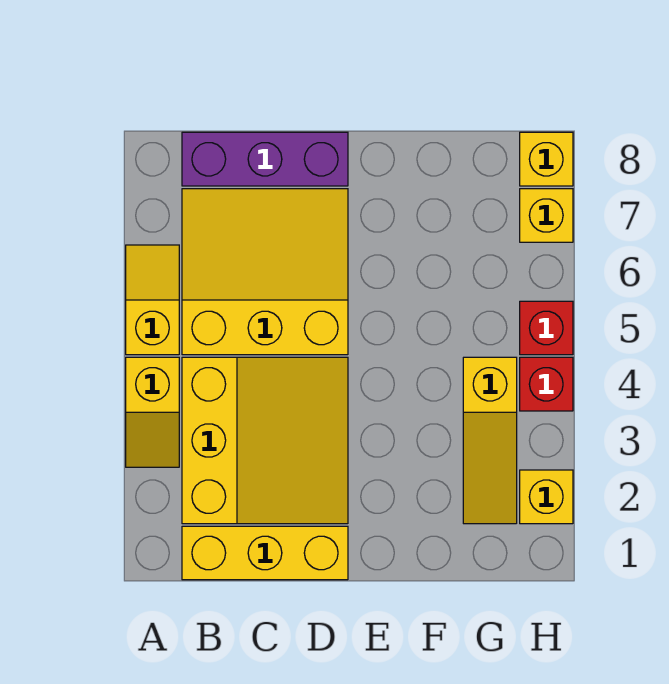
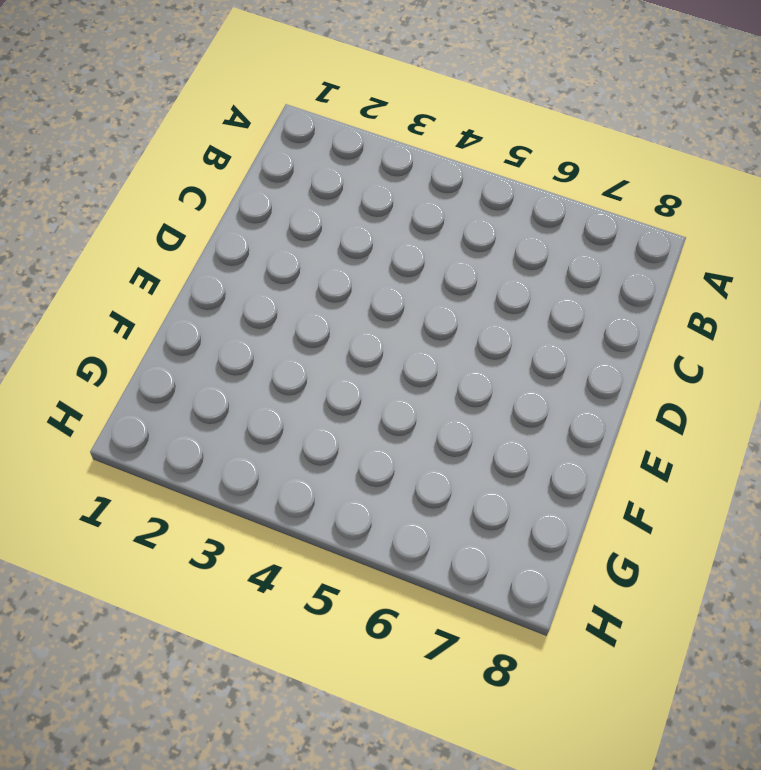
none -> yellow slope A3:A4 level 1 top 4
none -> yellow slope A5:A6 level 1 top 5
none -> yellow brick B1:D1 level 1

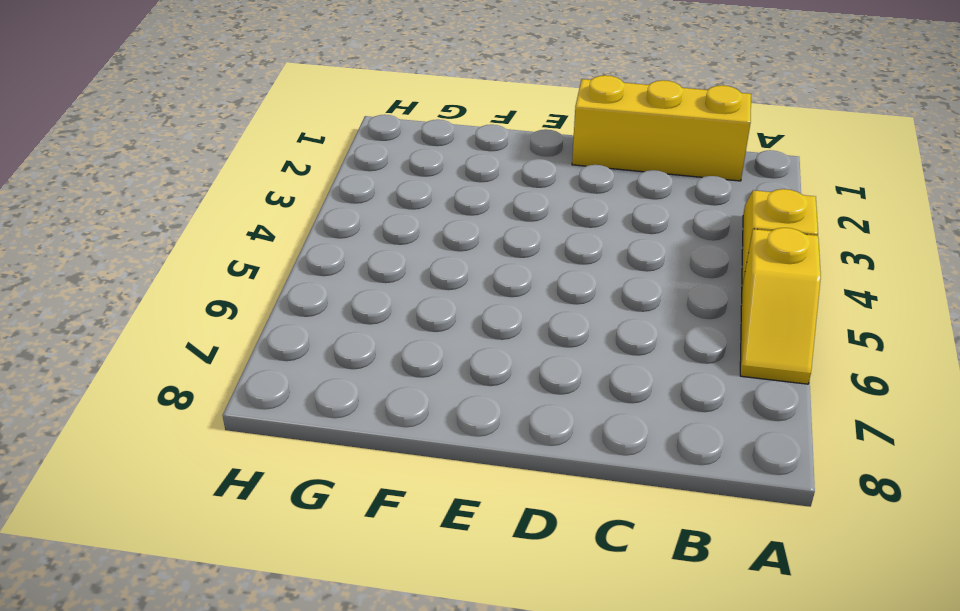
none -> yellow slope B2:D4 level 1 top B
none -> yellow slope B5:D7 level 1 top 5
none -> purple brick B8:D8 level 1

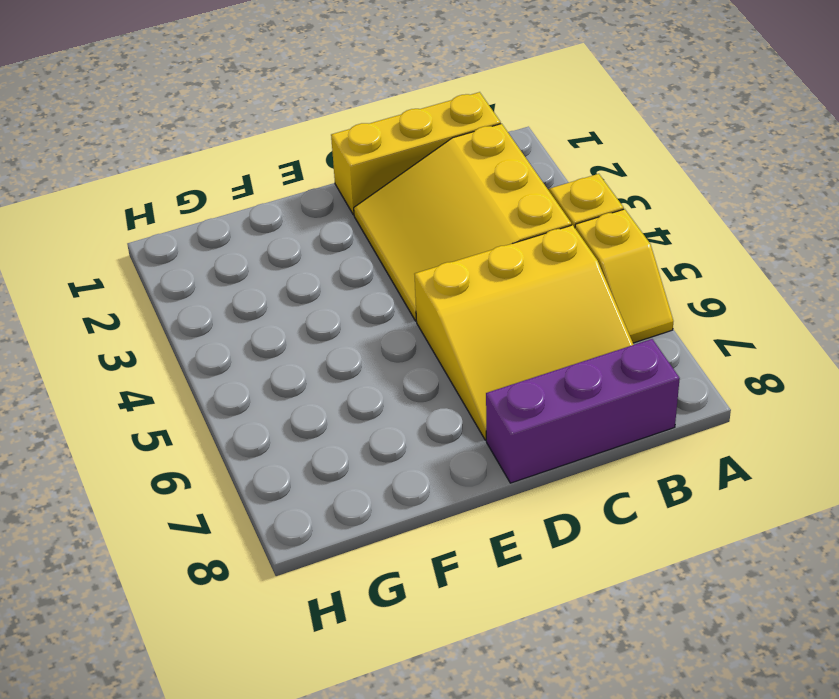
none -> yellow slope G2:G4 level 1 top 4
none -> yellow brick H2 level 1
none -> red brick H4 level 1

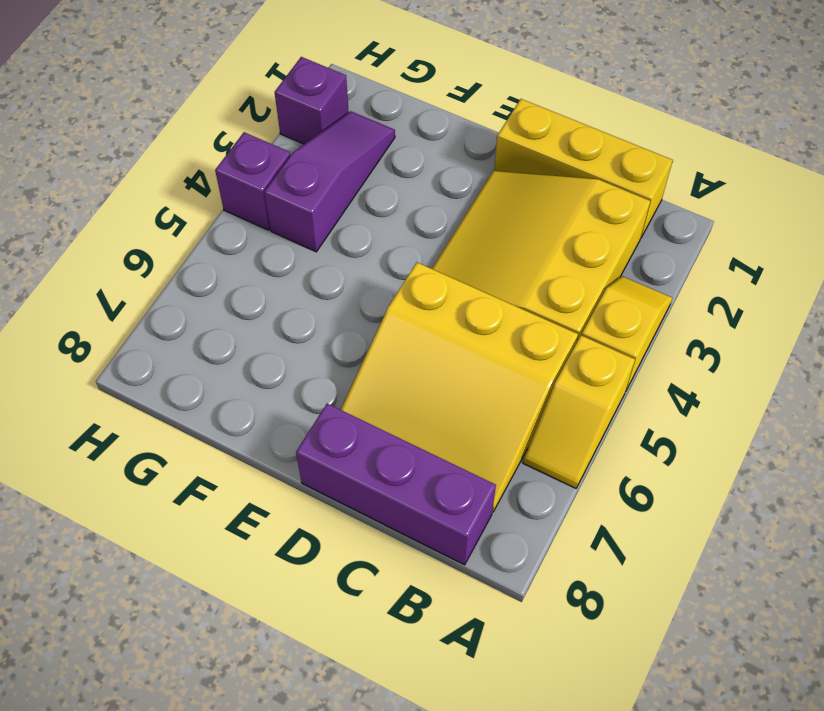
purple slope G2:G4 level 1 top 4 -> yellow slope G2:G4 level 1 top 4
purple brick H2 level 1 -> yellow brick H2 level 1
purple brick H4 level 1 -> red brick H4 level 1
none -> red brick H5 level 1
none -> yellow brick H7 level 1
none -> yellow brick H8 level 1

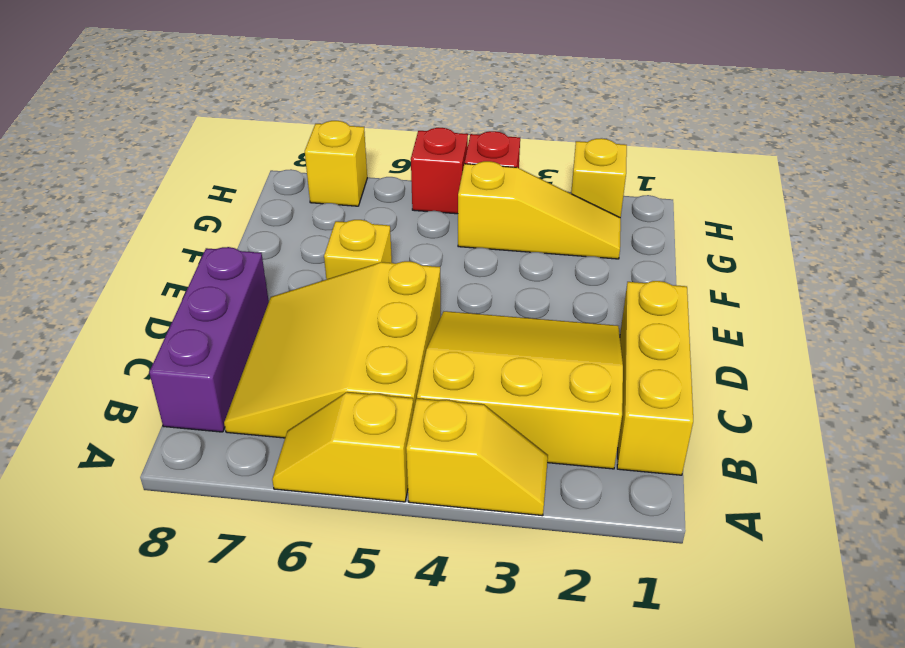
yellow brick E6 level 1 -> yellow brick H8 level 1

